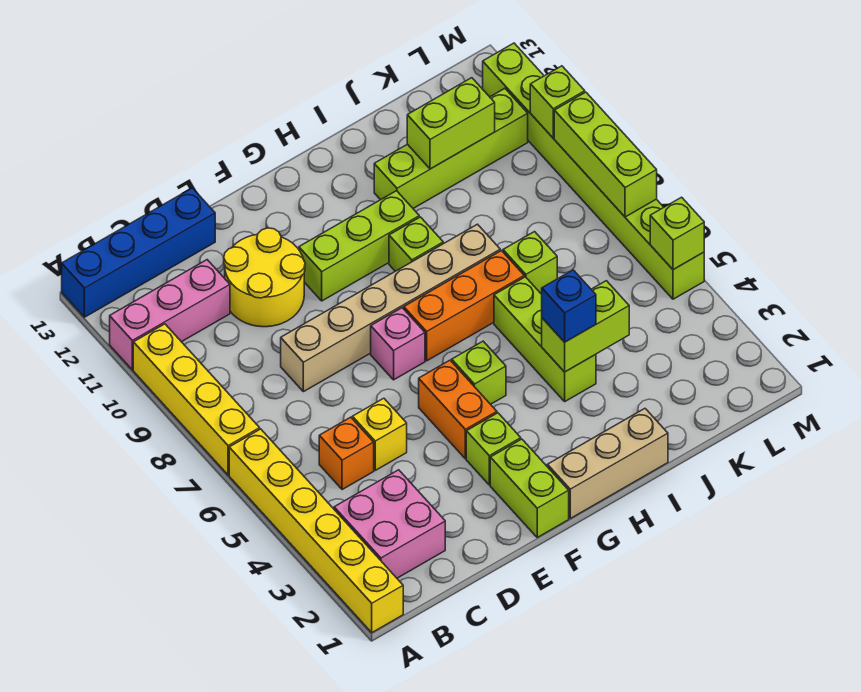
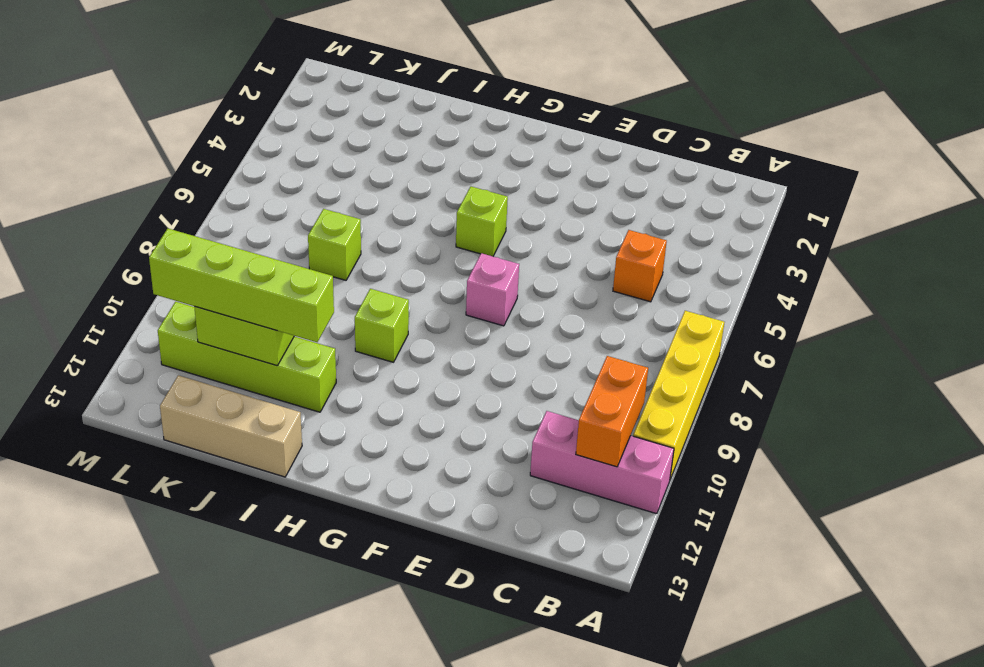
orange brick B10:B11 level 2 -> orange brick F4:F5 level 1
lime brick I11:L11 level 3 -> none
tan brick I13:K13 level 1 -> tan brick G1:I1 level 1
none -> yellow brick A1:A6 level 1
none -> blue brick A13:D13 level 1
none -> pink brick B2:C3 level 1

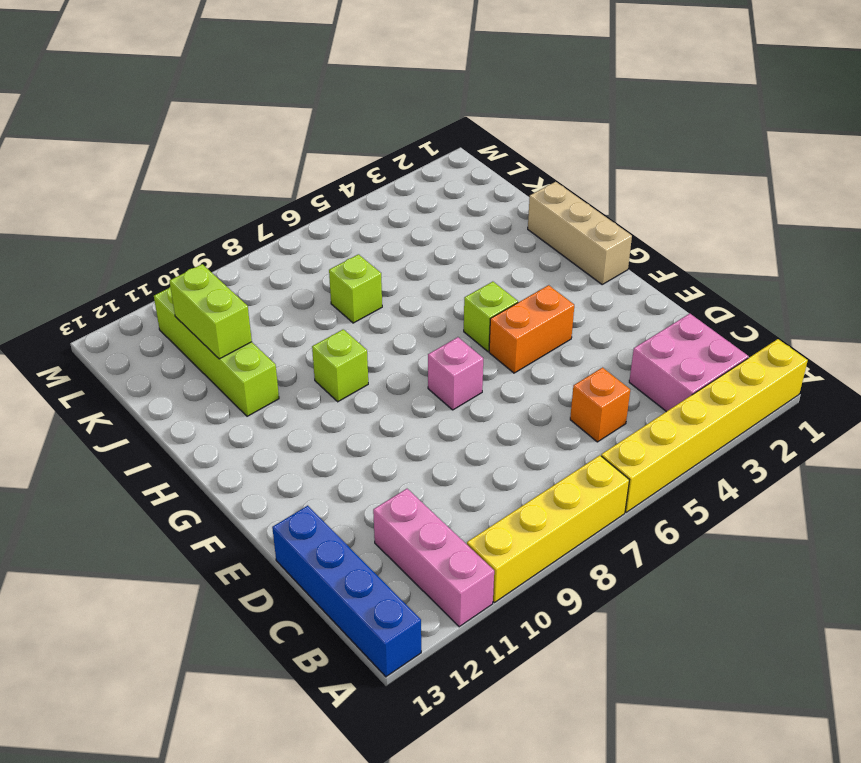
none -> yellow brick D5 level 1
none -> tan brick D8:I8 level 1
none -> yellow round brick D10:E11 level 1

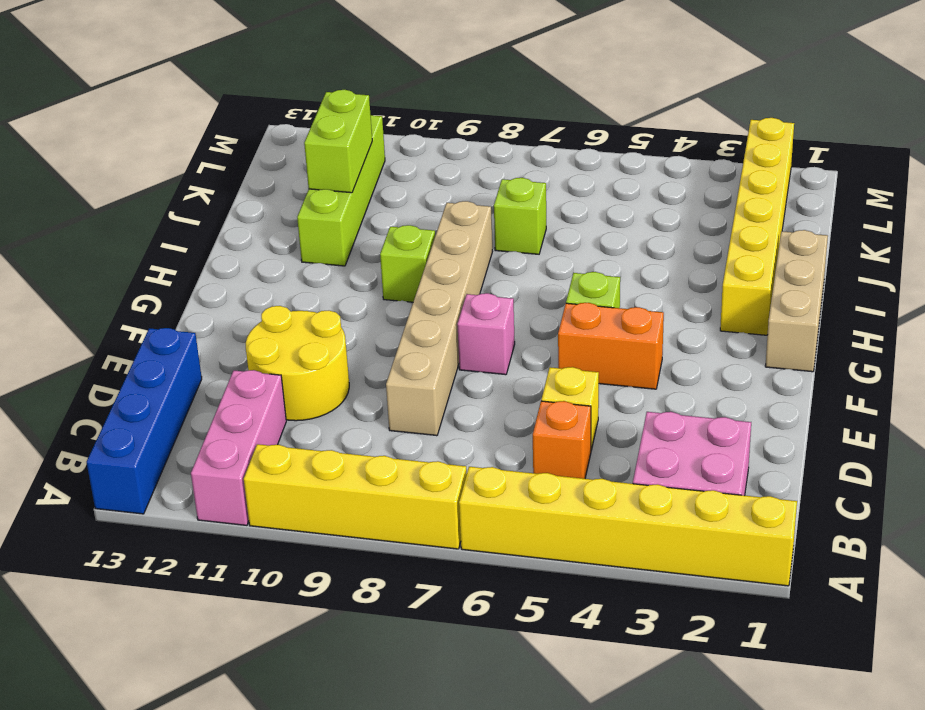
yellow brick H2:M2 level 1 -> none
none -> lime brick F1:F2 level 1
none -> lime brick F3 level 1
none -> lime brick F10:H10 level 1

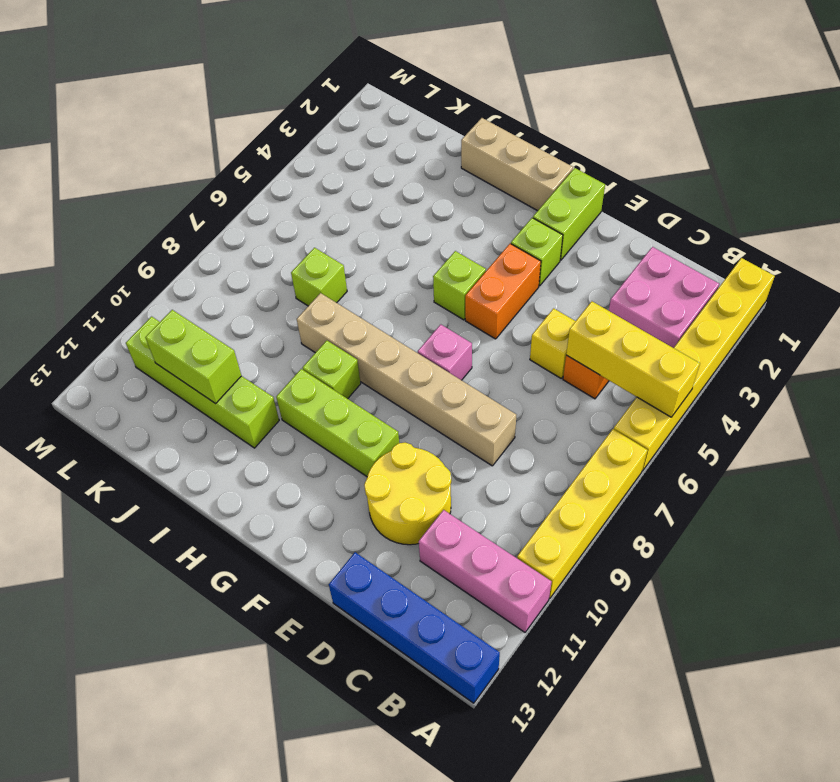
yellow brick A5:C5 level 2 -> none
none -> orange brick G7:I7 level 1
none -> lime brick I4:I6 level 1
none -> lime brick M5:M12 level 1

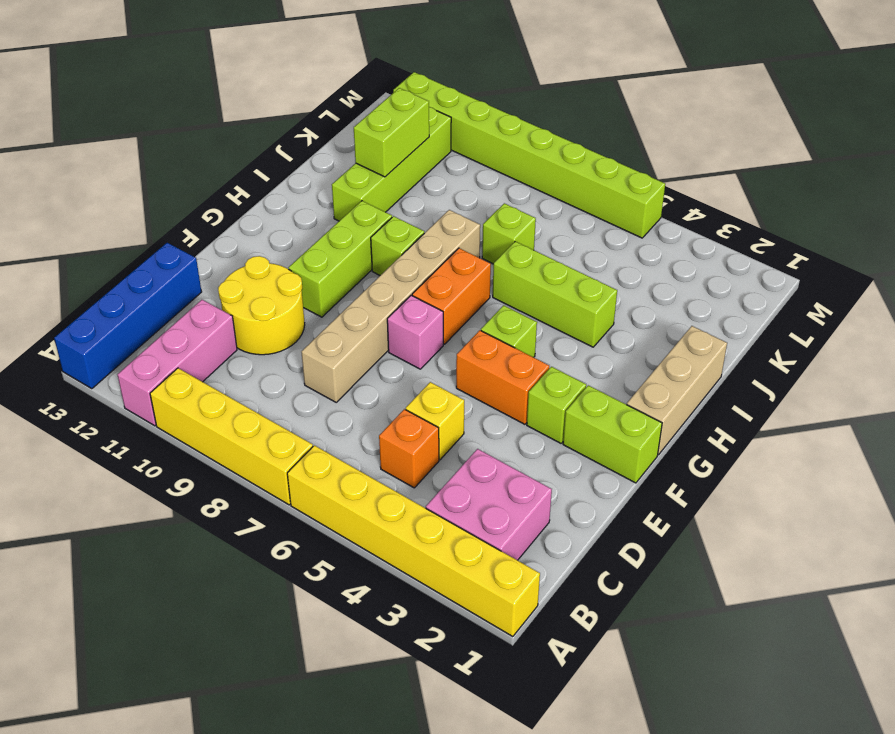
orange brick G7:H7 level 1 -> orange brick G7:I7 level 1
none -> lime brick I4:J4 level 2
none -> lime brick M5 level 2
none -> lime brick M7:M9 level 2

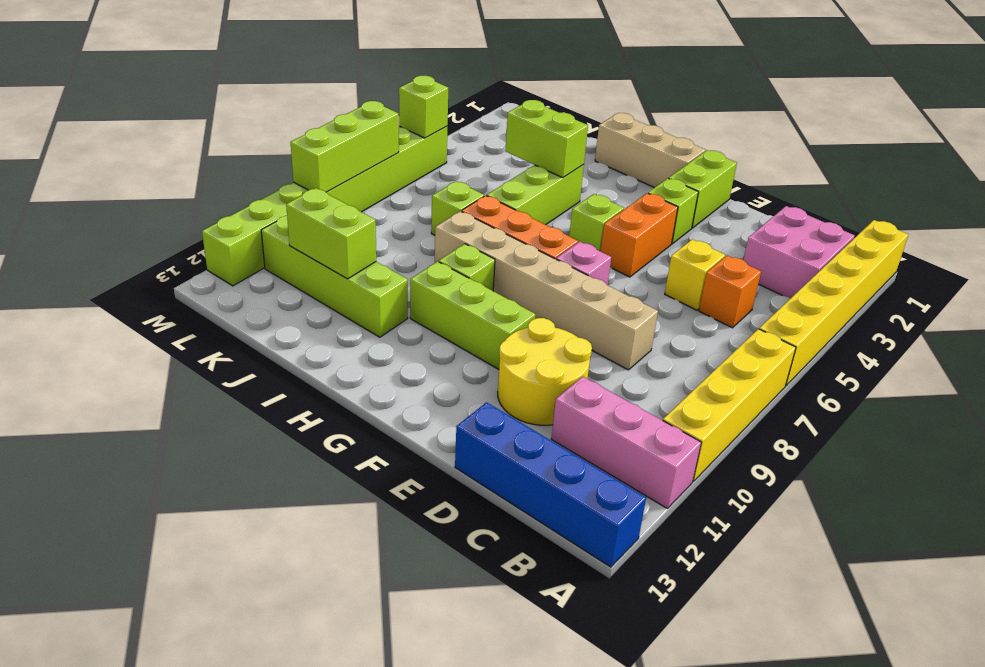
none -> lime brick M10 level 2
none -> blue brick I4 level 3

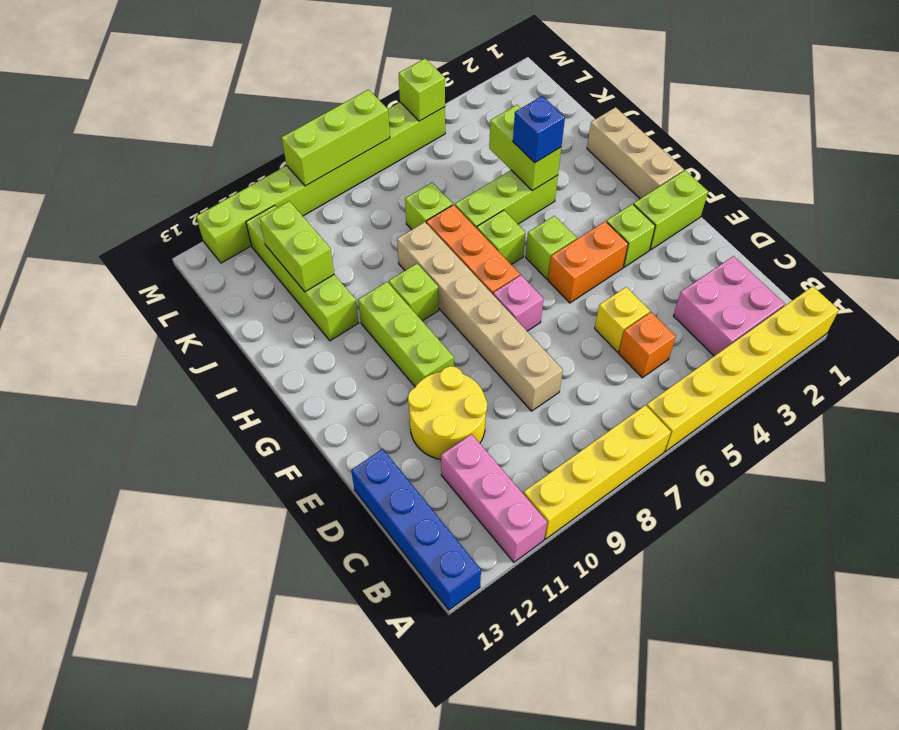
lime brick H6 level 1 -> lime brick M10 level 2

